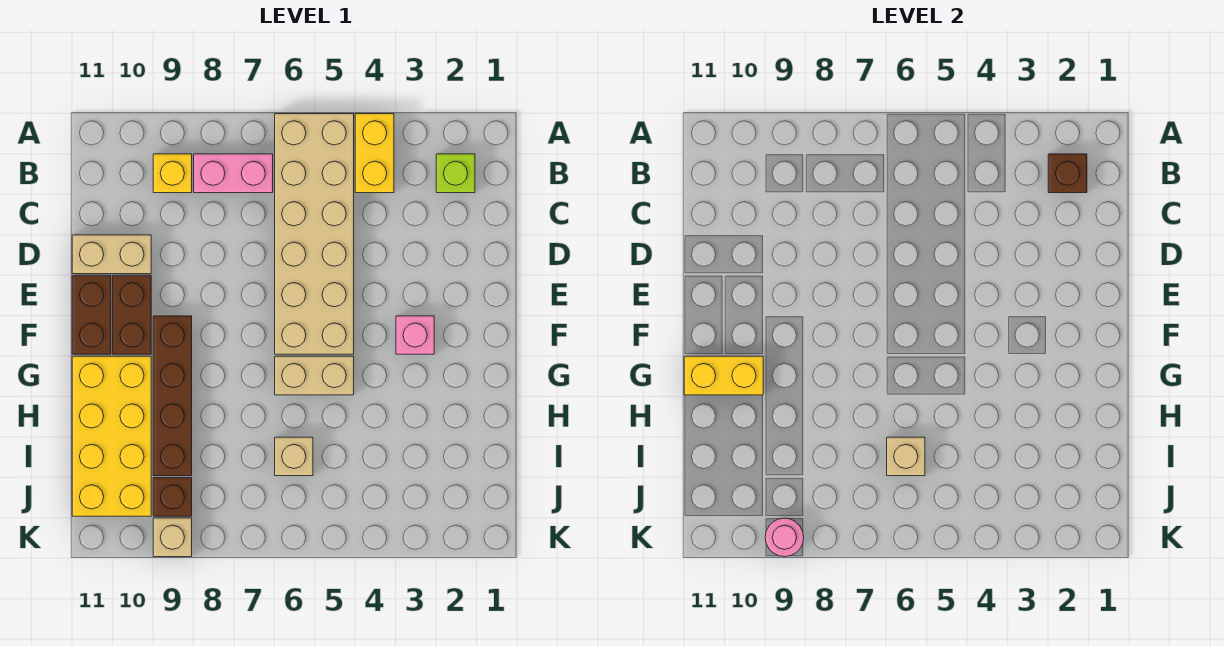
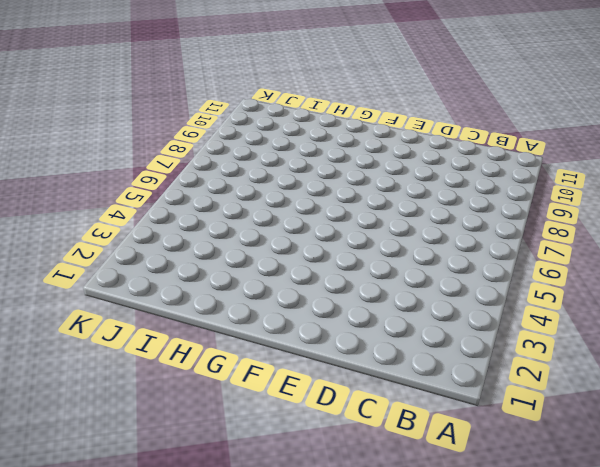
none -> yellow brick A4:B4 level 1
none -> tan brick A5:F6 level 1
none -> lime brick B2 level 1

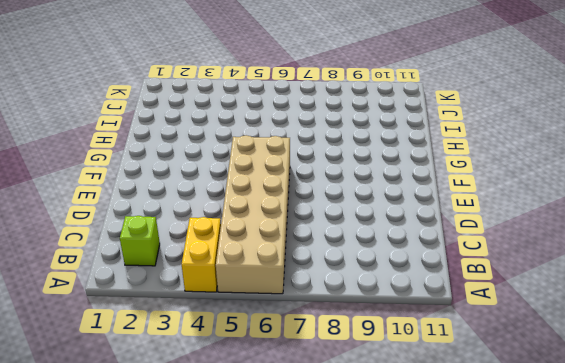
none -> pink brick B7:B8 level 1
none -> yellow brick B9 level 1
none -> tan brick D10:D11 level 1

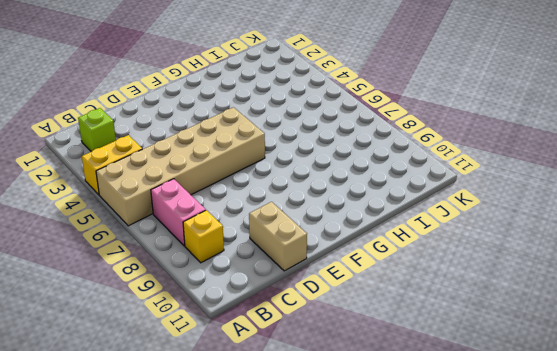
none -> brown brick E10:F10 level 1
none -> brown brick E11:F11 level 1
none -> pink brick F3 level 1

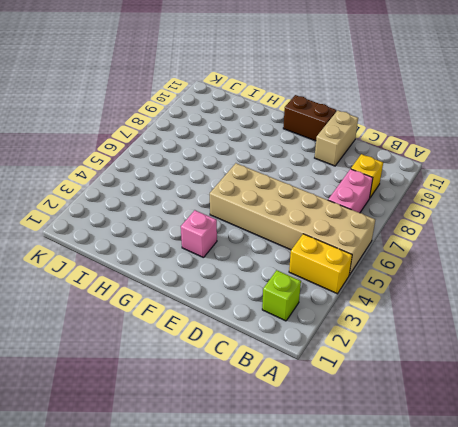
none -> brown brick E10:F10 level 1
none -> brown brick F9:I9 level 1
none -> tan brick G5:G6 level 1

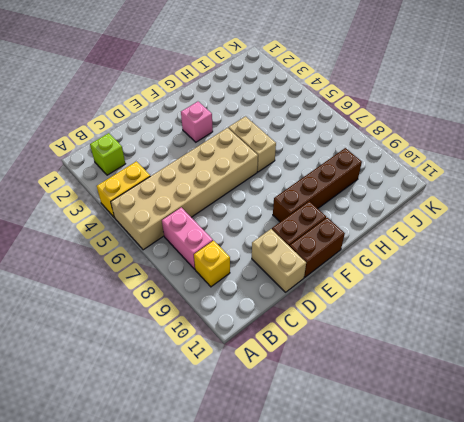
none -> yellow brick G10:J11 level 1
none -> tan brick I6 level 1
none -> brown brick J9 level 1

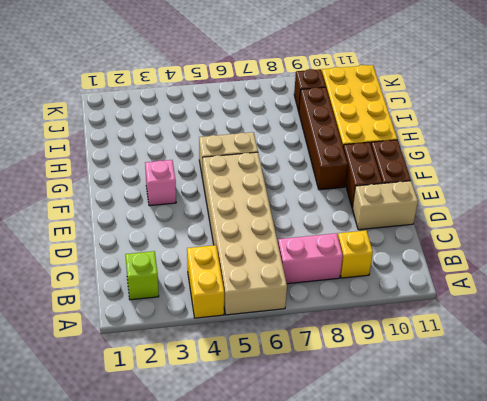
none -> tan brick I6 level 1
none -> tan brick K9 level 1
none -> brown brick B2 level 2

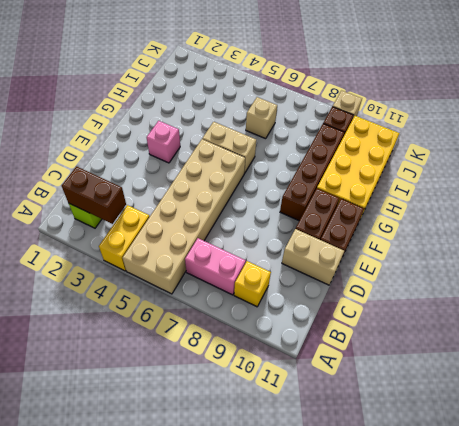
brown brick B2:B3 level 2 -> brown brick B2 level 2
none -> yellow brick G10:G11 level 2
none -> tan brick I6 level 2
none -> pink round brick K9 level 2

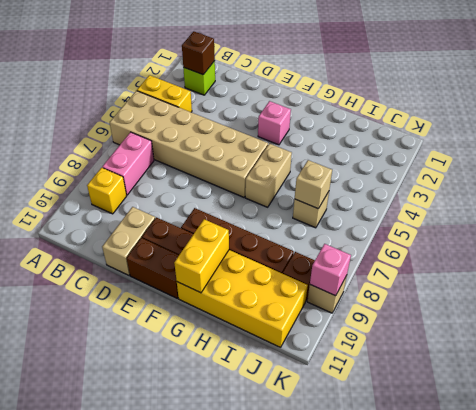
pink brick K9 level 2 -> pink round brick K9 level 2

